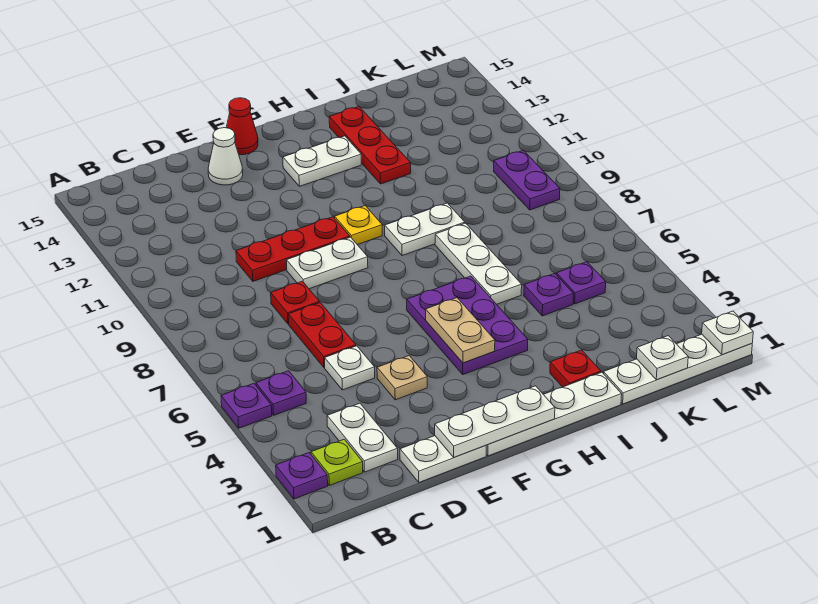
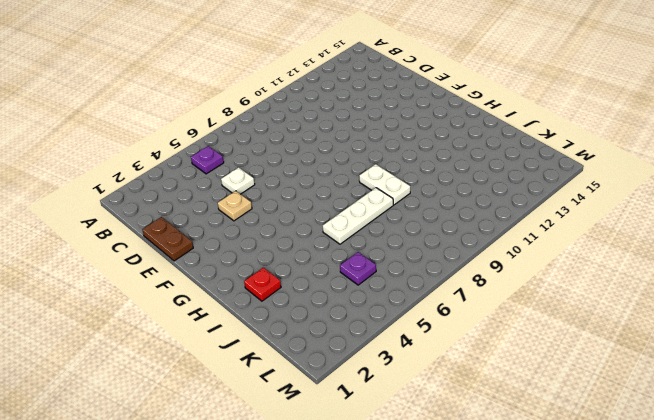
brown plate D1:E1 level 1 -> white plate D1:E1 level 1
none -> purple plate A2 level 1
none -> purple plate A5 level 1
none -> lime plate B2 level 1
none -> white plate C2:C3 level 1

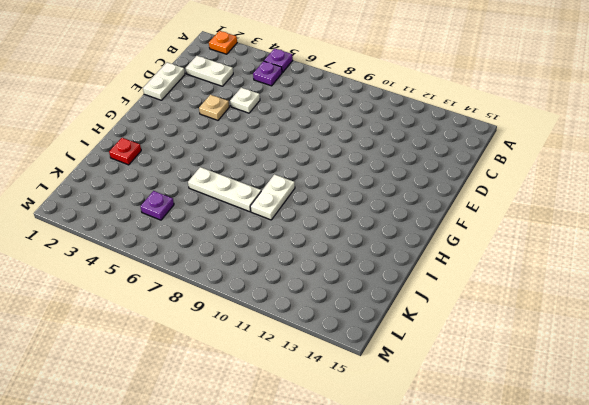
orange plate A2 level 1 -> purple plate A2 level 1
none -> lime plate B2 level 1
none -> red plate D6:D7 level 1
none -> red plate D8 level 1
none -> red plate D10:F10 level 1

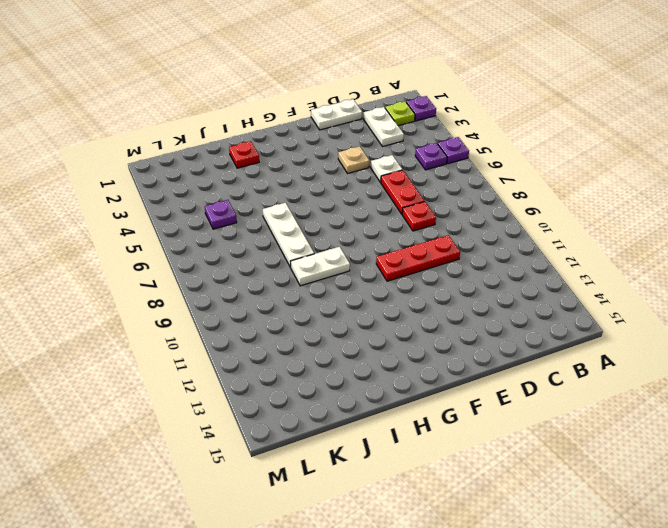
none -> white plate E9:F9 level 1
none -> white cone E14 level 1
none -> white plate F1:I1 level 1
none -> red cone F15 level 1

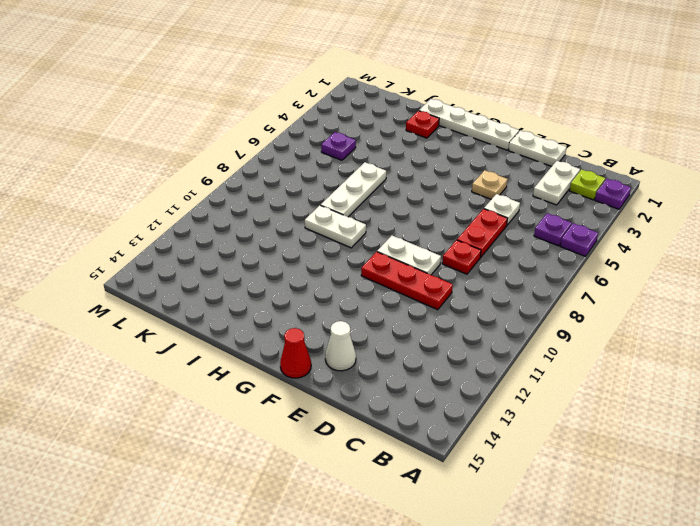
none -> purple plate G4:H6 level 1
none -> yellow plate G10 level 1
none -> white plate G13:H13 level 1
none -> red plate I12:I14 level 1

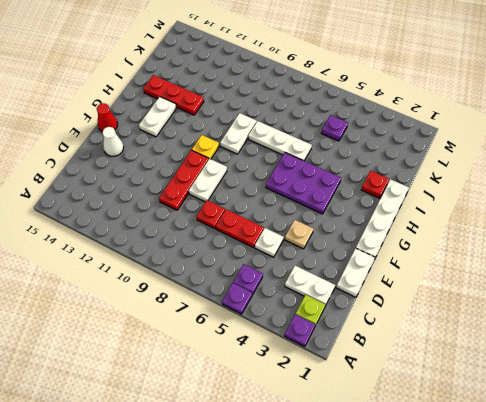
none -> white plate J1:M1 level 1
none -> purple plate J5 level 1
none -> purple plate L9:L10 level 1
none -> white plate E1:G1 level 2

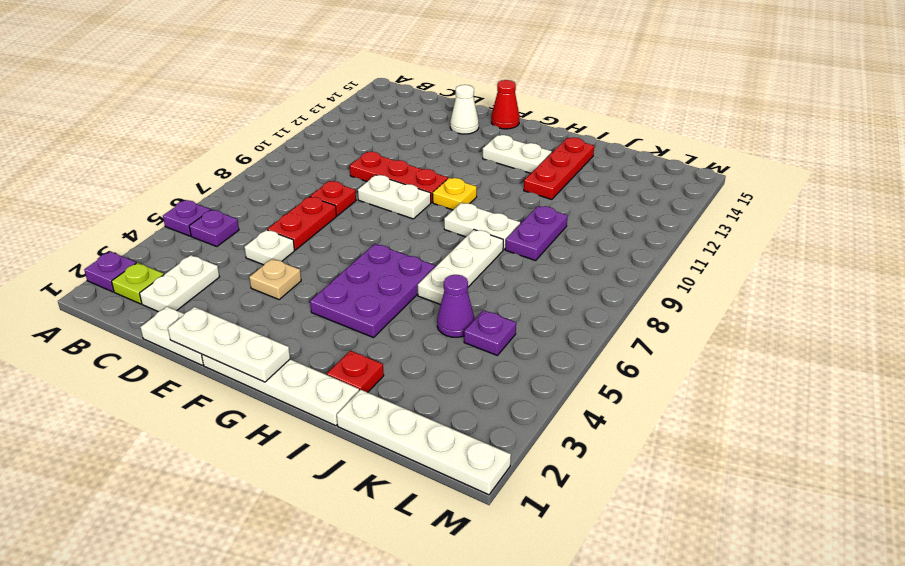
purple cone J5 level 1 -> purple plate J5 level 1
purple plate J9:J10 level 1 -> purple plate L9:L10 level 1
none -> tan plate G4:G5 level 2
none -> white plate K1 level 2
none -> white plate M1 level 2

